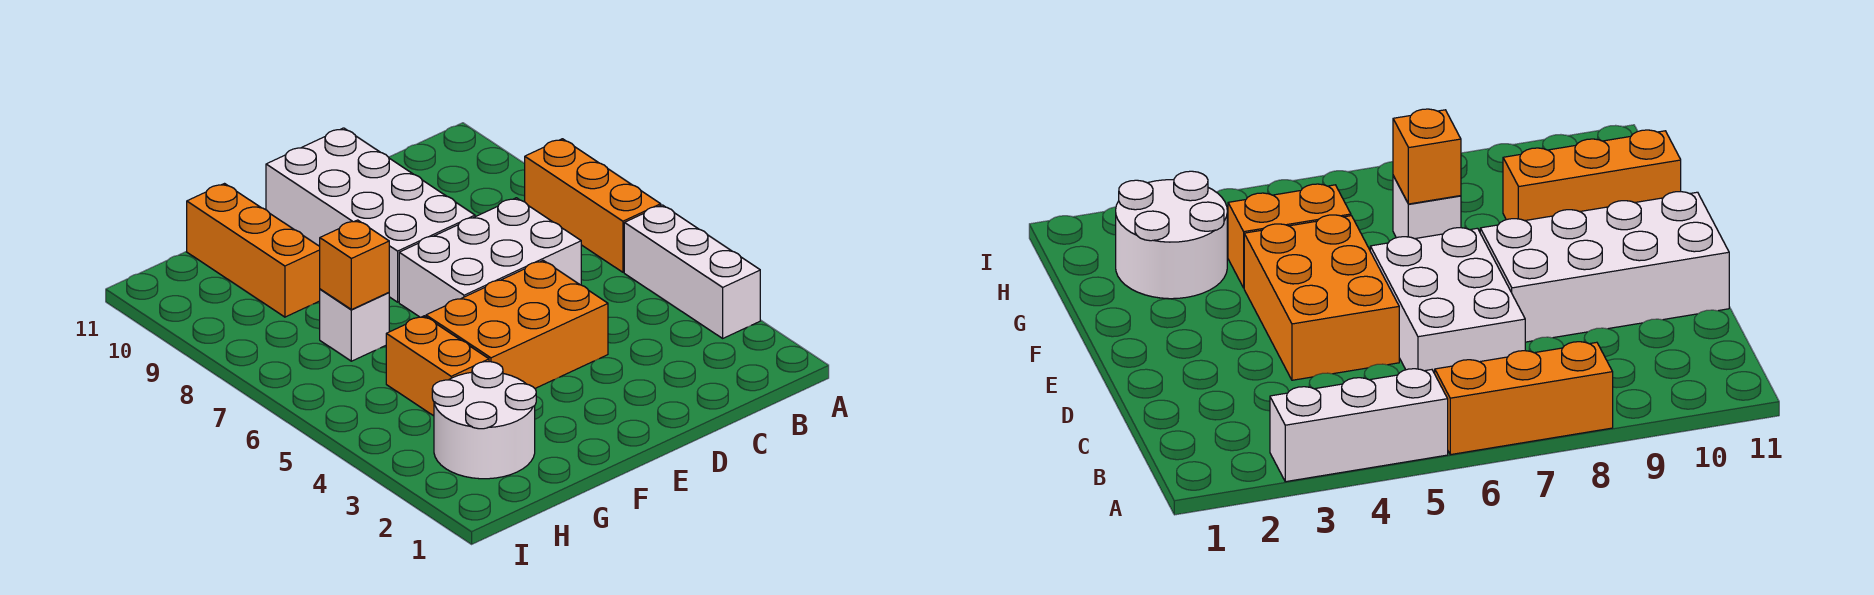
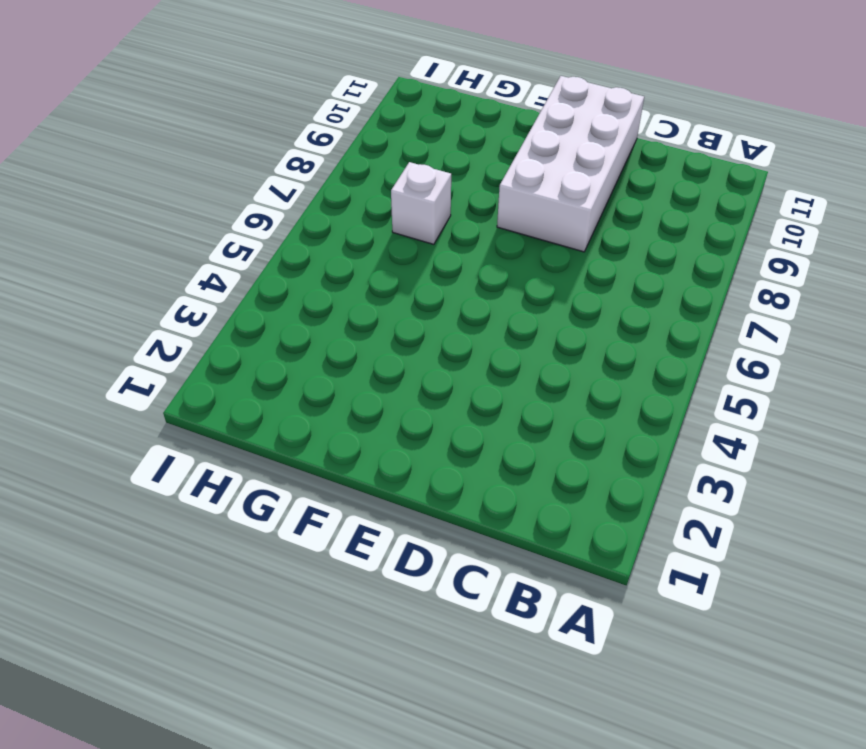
none -> white brick A3:A5 level 1
none -> orange brick A6:A8 level 1

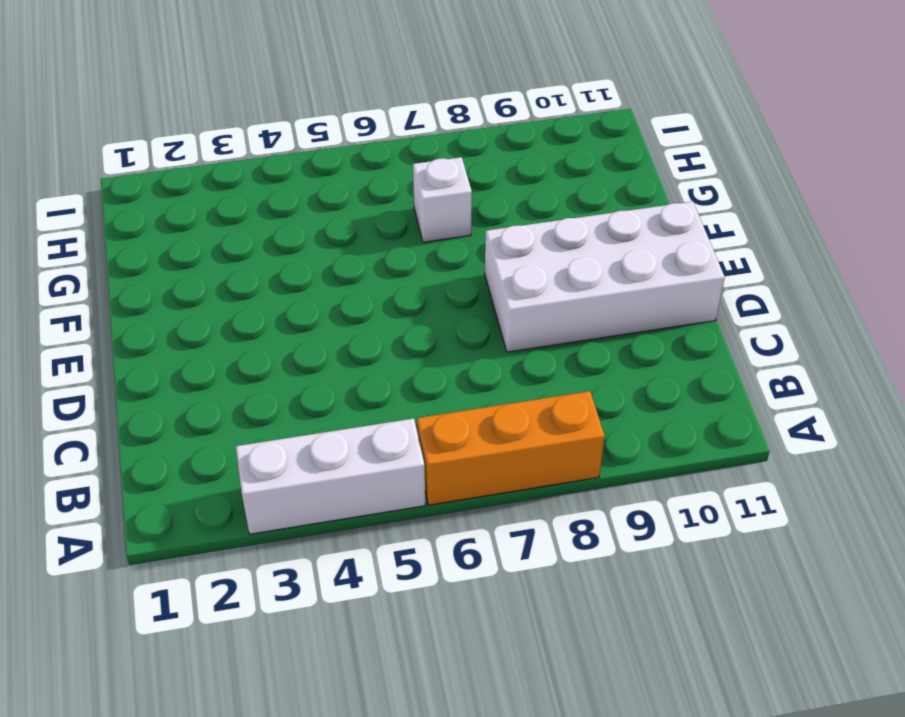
none -> white brick C6:E7 level 1
none -> orange brick D4:F5 level 1

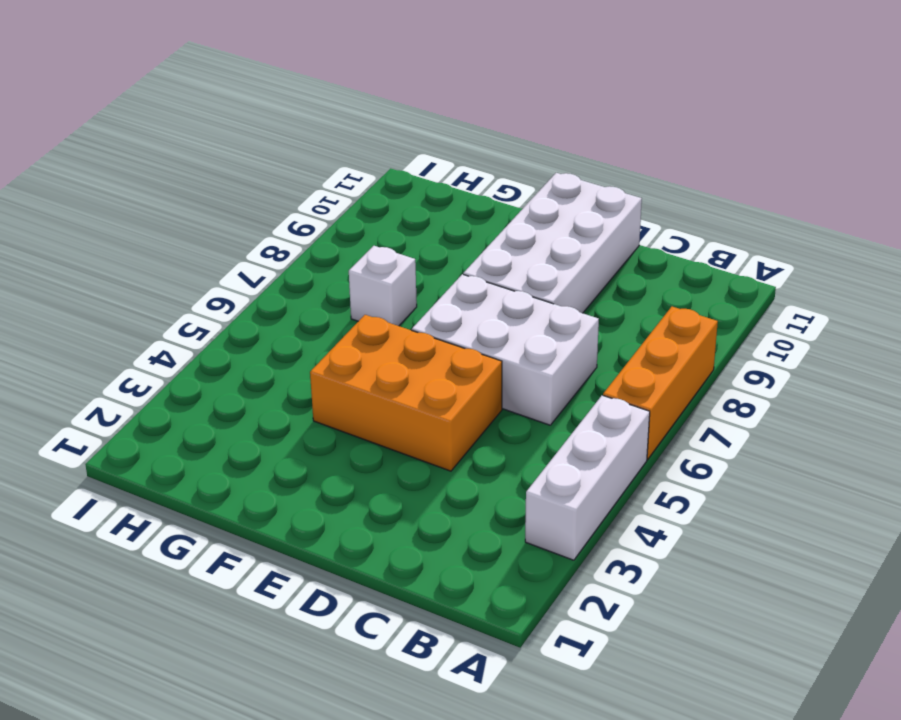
none -> white round brick G2:H3 level 1
none -> orange brick G4:G5 level 1

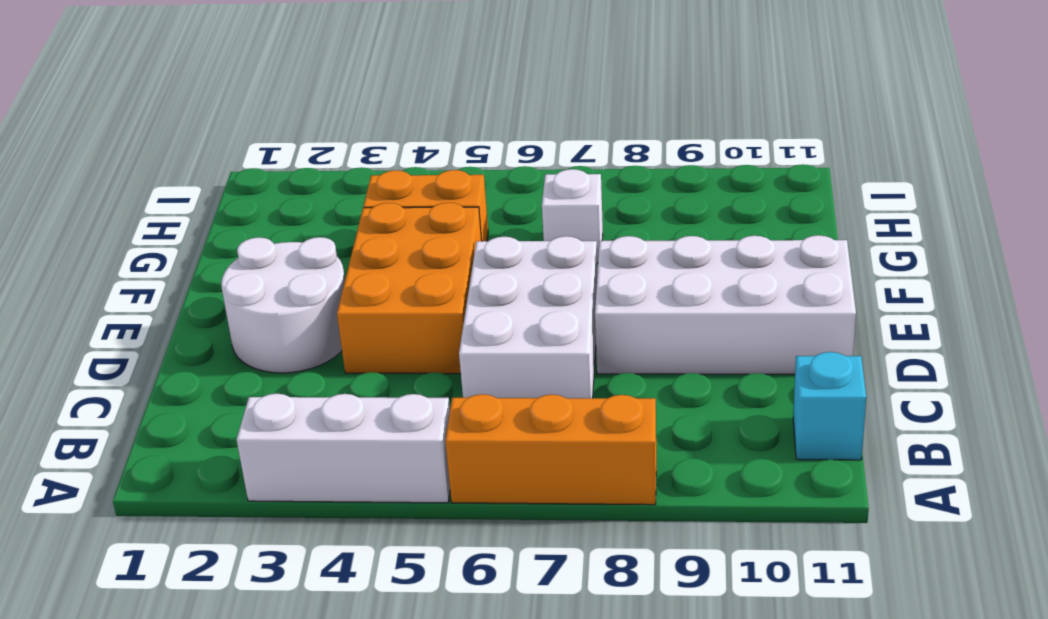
cyan brick B11 level 1 -> none
white round brick D2:E3 level 1 -> white round brick G2:H3 level 1
none -> orange brick G9:G11 level 1
none -> orange brick G7 level 2

